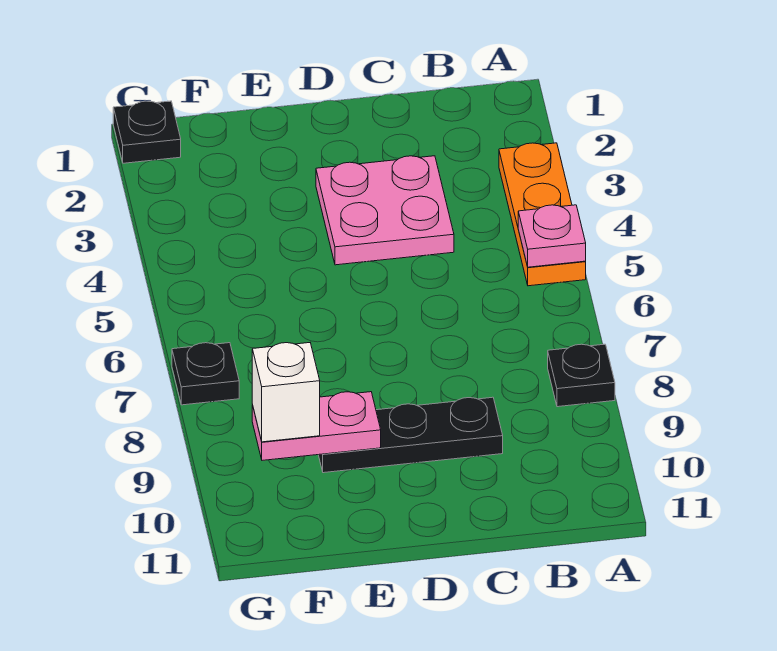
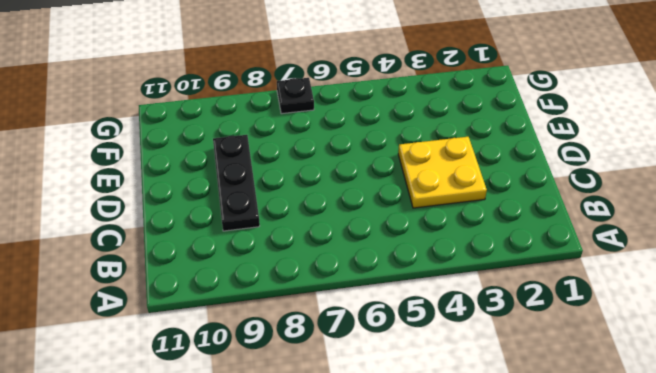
yellow plate C3:D4 level 1 -> pink plate C3:D4 level 1
none -> orange plate A3:A5 level 1
none -> black plate A8 level 1

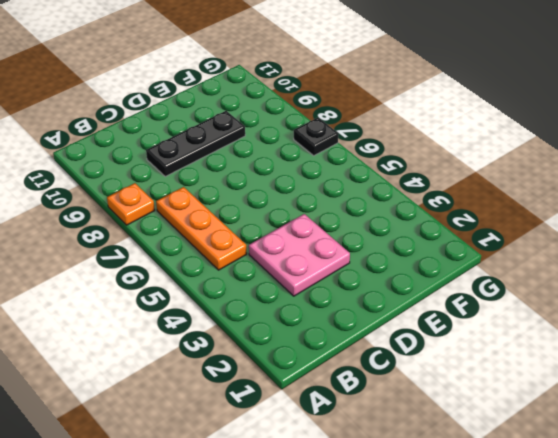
orange plate A8 level 1 -> black plate A8 level 1
orange plate B5:B7 level 1 -> orange plate A3:A5 level 1
none -> black plate G1 level 1
none -> pink plate A5 level 2

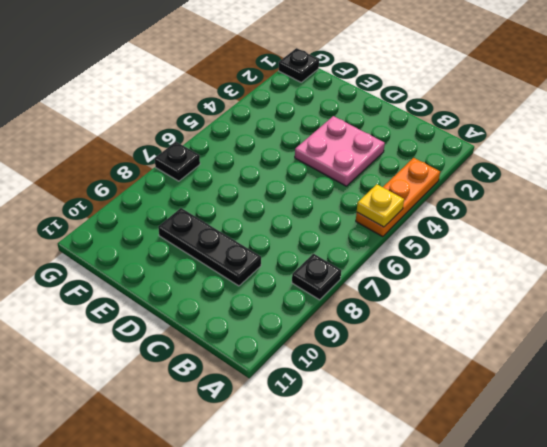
yellow plate A5 level 2 -> pink plate A5 level 2
none -> pink plate E9:F9 level 2
none -> white brick F9 level 3

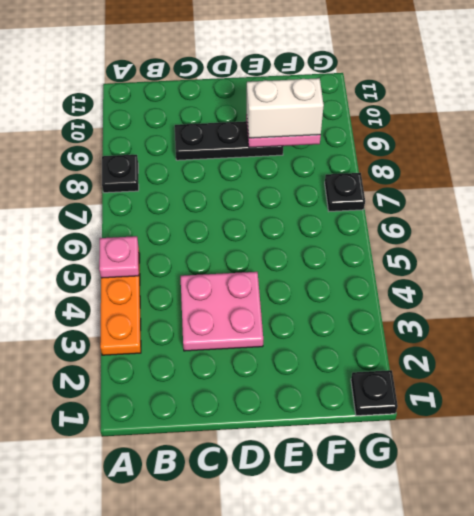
white brick E9:F9 level 3 -> white brick F9 level 3

